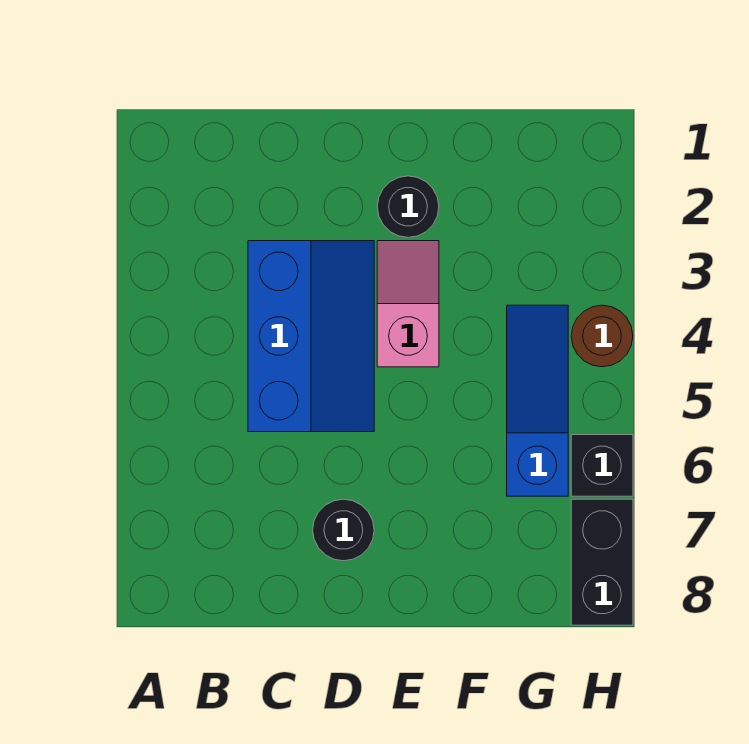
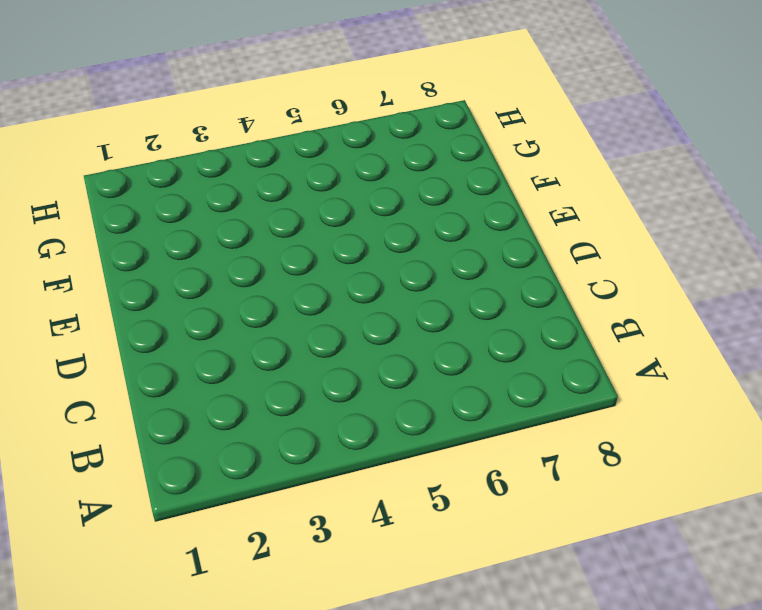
none -> blue slope C3:D5 level 1 top C
none -> black round brick D7 level 1

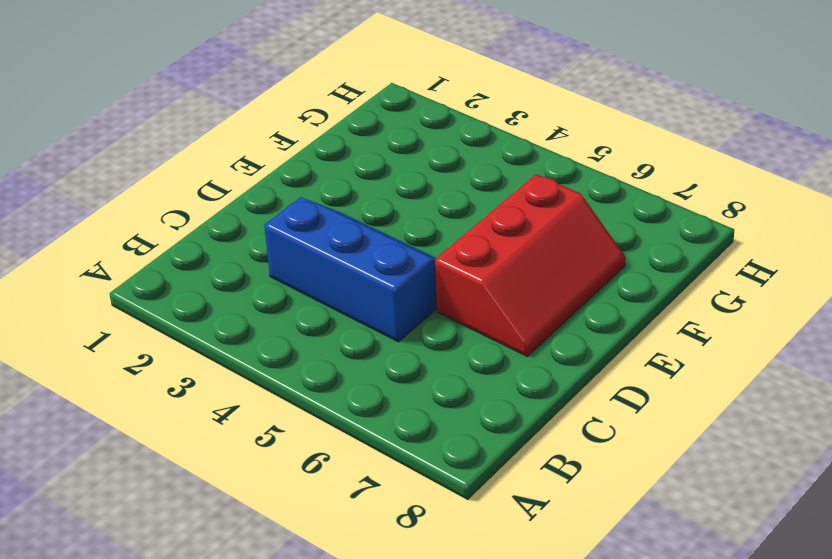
red slope D6:F7 level 1 top 6 -> black round brick D7 level 1
none -> black round brick E2 level 1
none -> pink slope E3:E4 level 1 top 4

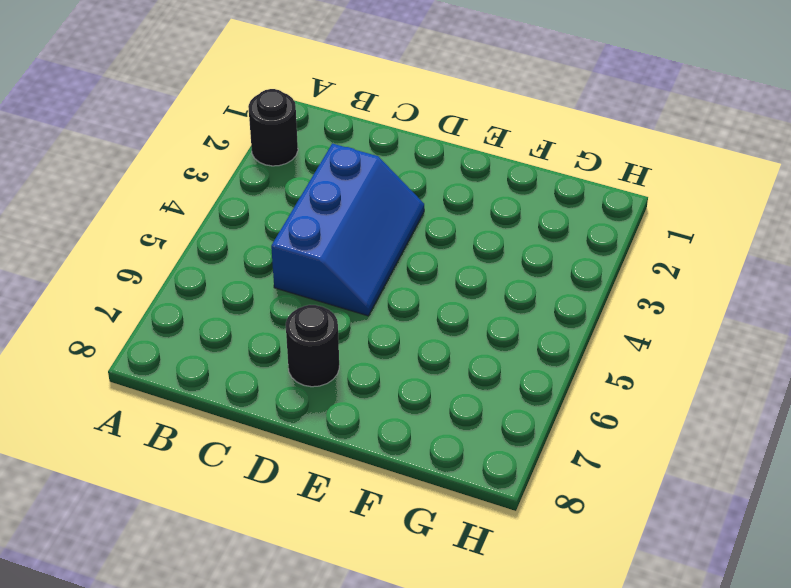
black round brick A2 level 1 -> black round brick E2 level 1
none -> pink slope E3:E4 level 1 top 4
none -> blue slope G4:G6 level 1 top 6

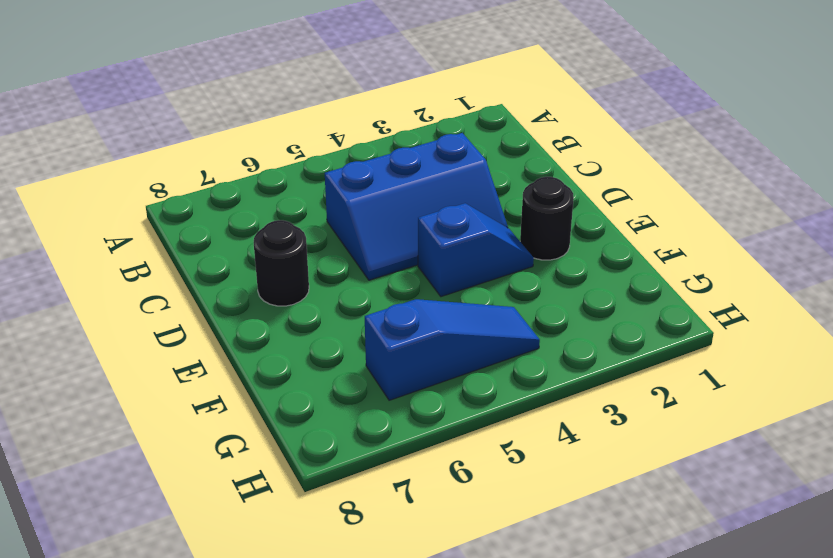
blue slope E3:E4 level 1 top 4 -> pink slope E3:E4 level 1 top 4
none -> brown round brick H4 level 1
none -> black brick H6 level 1

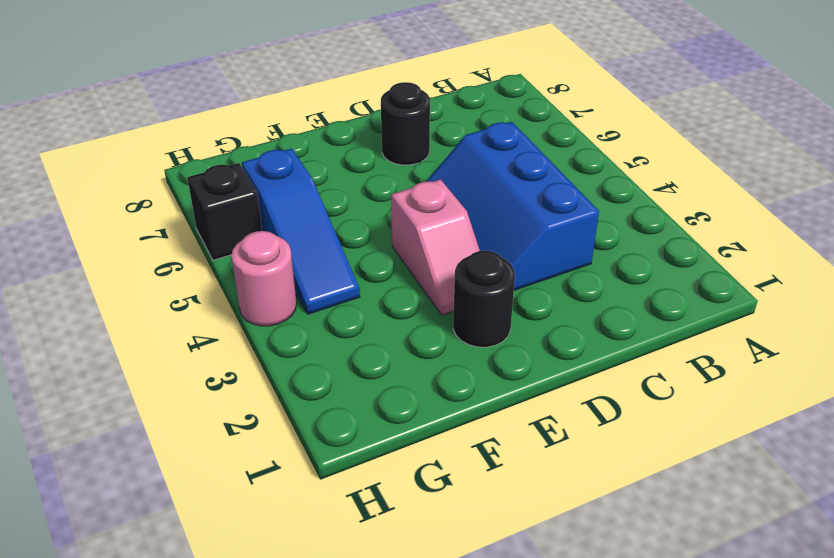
pink round brick H4 level 1 -> brown round brick H4 level 1
none -> black brick H7:H8 level 1

